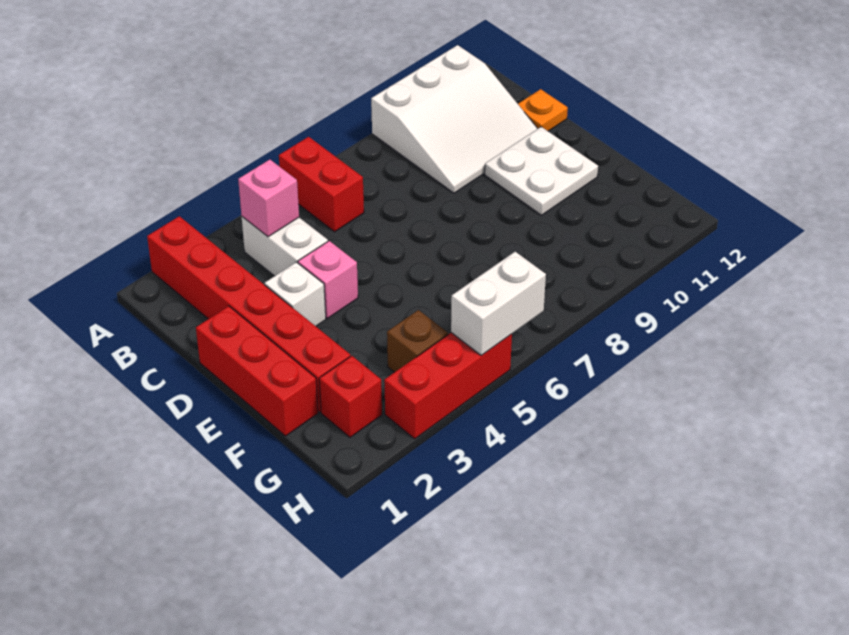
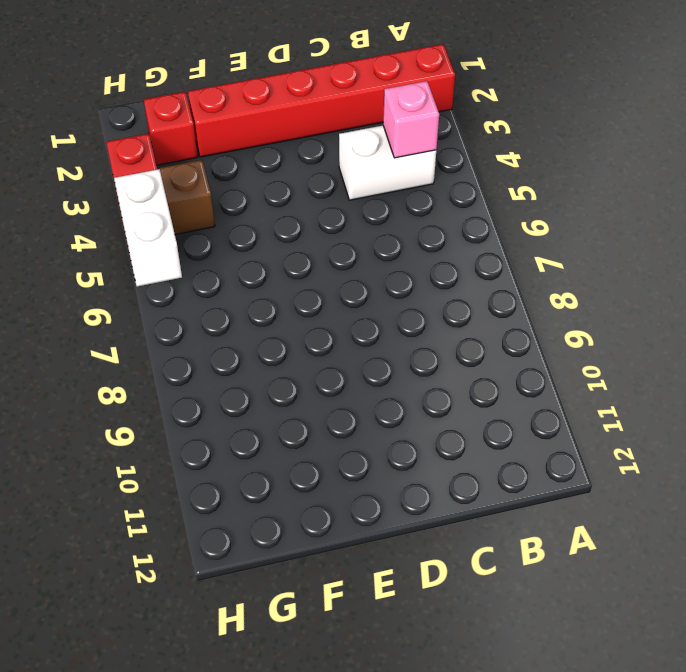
none -> red brick A6:B6 level 1
none -> white slope A9:C11 level 1 top A
none -> orange plate C12 level 1

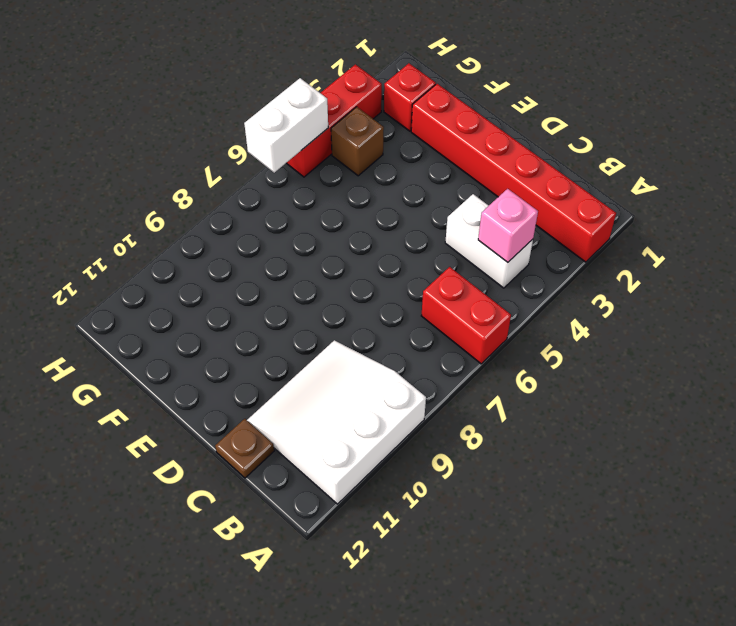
brown plate C12 level 1 -> orange plate C12 level 1
none -> red brick D1:F1 level 1
none -> white brick D3 level 1
none -> pink brick D4 level 1

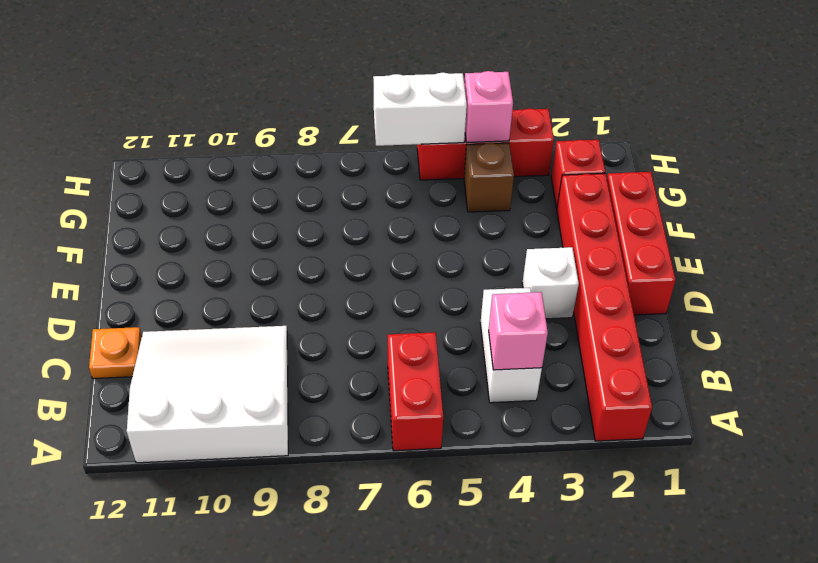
pink brick H4 level 2 -> pink brick D4 level 1
none -> white plate D10:E11 level 1

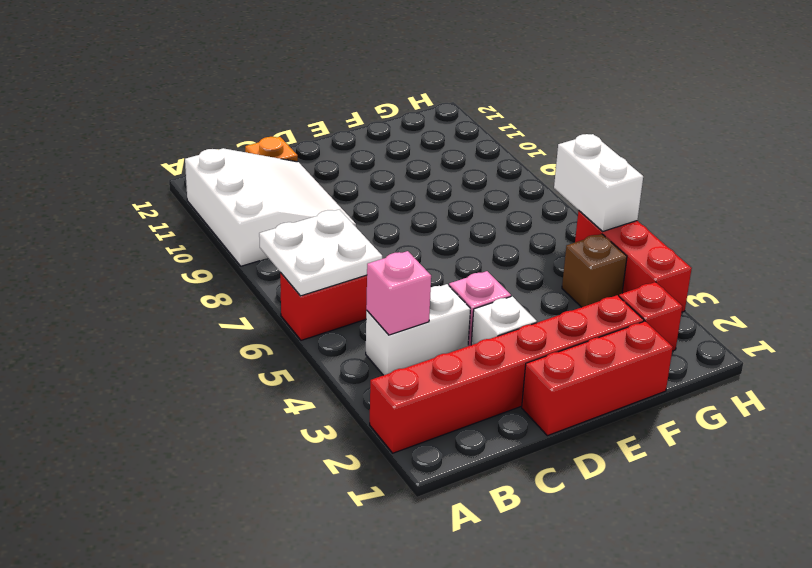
white plate A6:B7 level 2 -> white plate D10:E11 level 1

